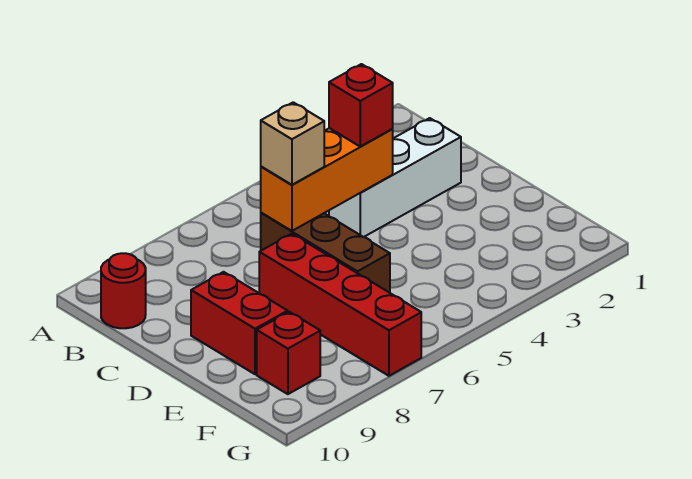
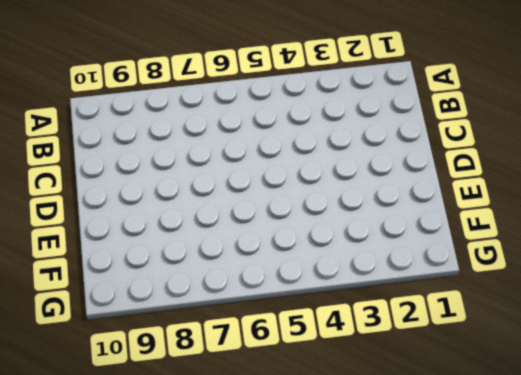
none -> red round brick B10 level 1
none -> white brick C2:C4 level 1

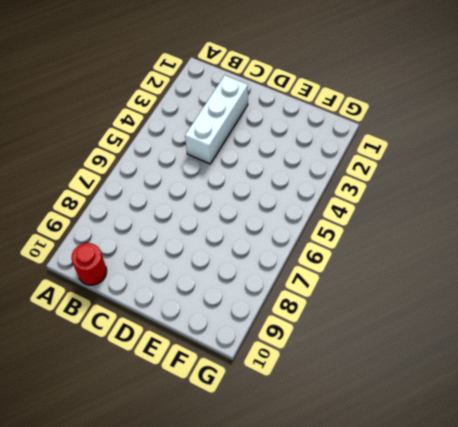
none -> brown brick C6:E6 level 1
none -> red brick D7:G7 level 1

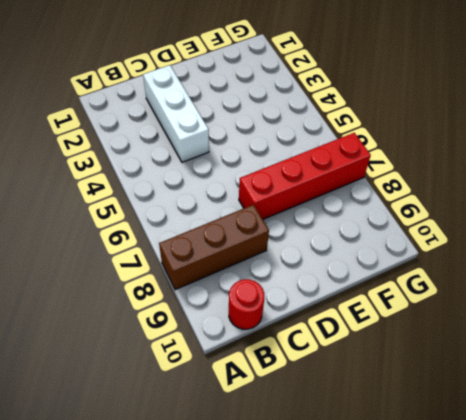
brown brick A8:C8 level 1 -> brown brick C6:E6 level 1
none -> red brick D9:E9 level 1
none -> red brick F9 level 1

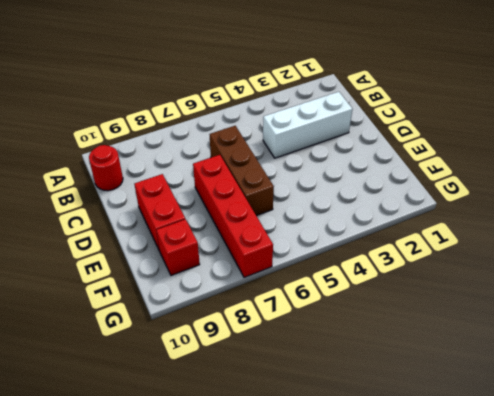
none -> orange brick C4:C6 level 2
none -> red brick C4 level 3

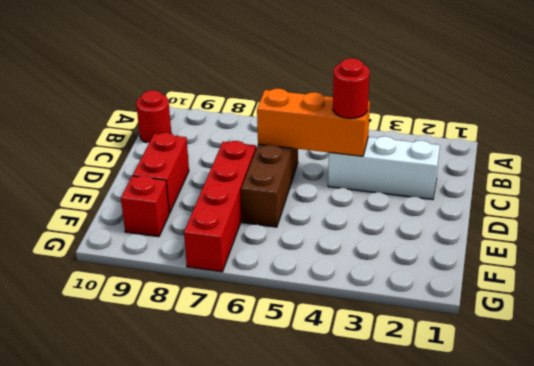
red round brick C4 level 3 -> red brick C4 level 3
none -> tan brick C6 level 3

